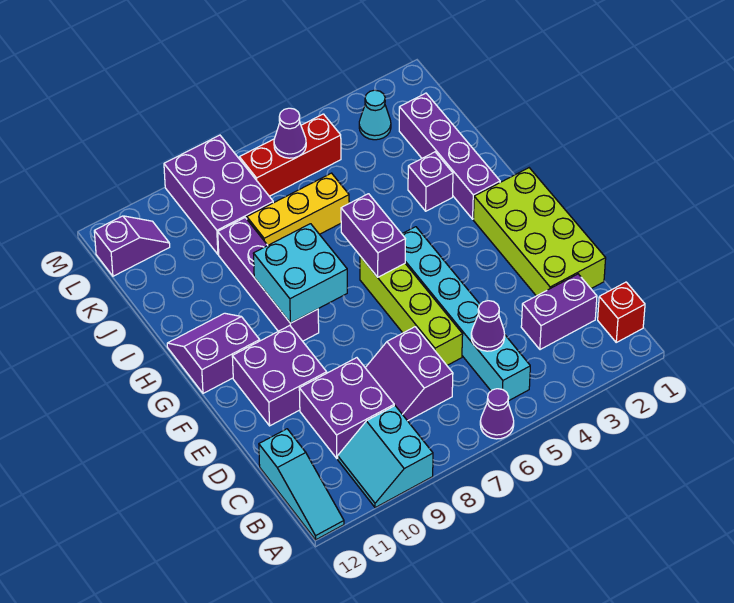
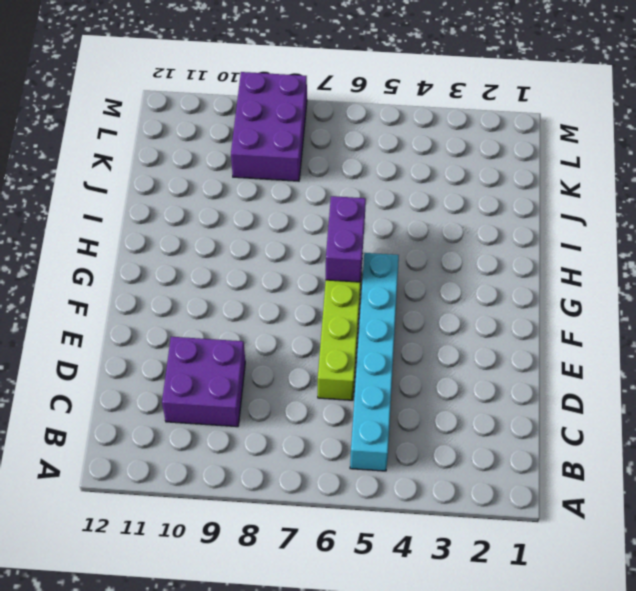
none -> purple cone A6 level 1
none -> cyan slope A9:B10 level 1 top 9
none -> cyan slope A12:C12 level 1 top C

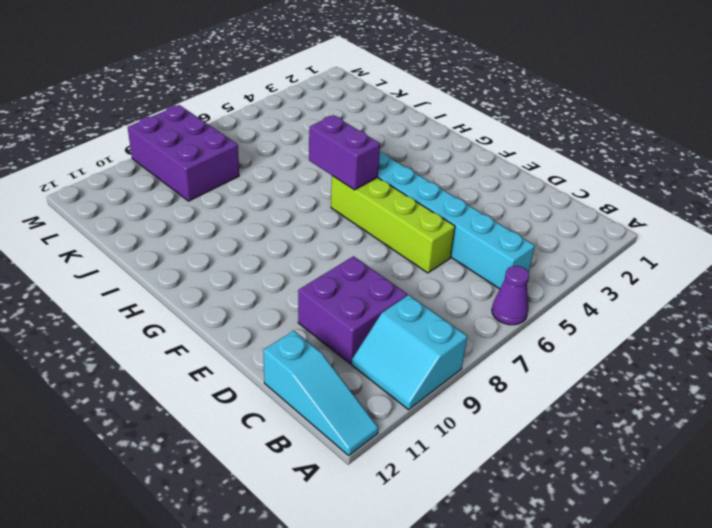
none -> red brick B1 level 1
none -> purple brick C2:C3 level 1
none -> purple slope C7:D8 level 1 top 7

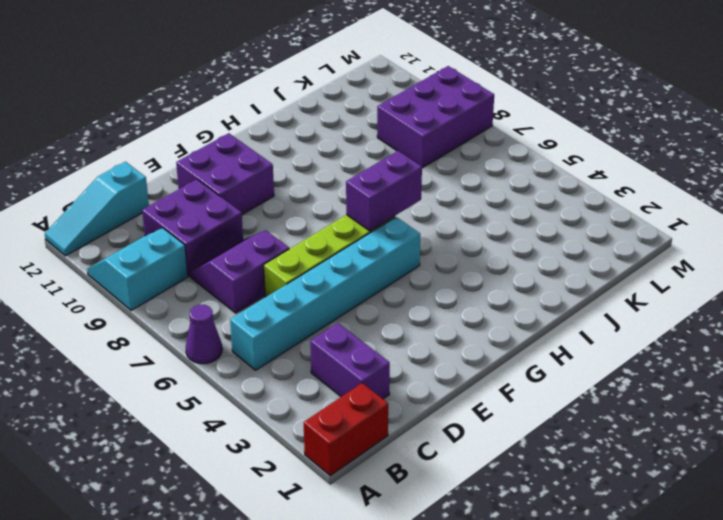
red brick A1:B1 level 1 -> red brick B1 level 1
none -> lime brick D1:G2 level 1
none -> purple brick G9:J9 level 1
none -> purple slope G11:H12 level 1 top G

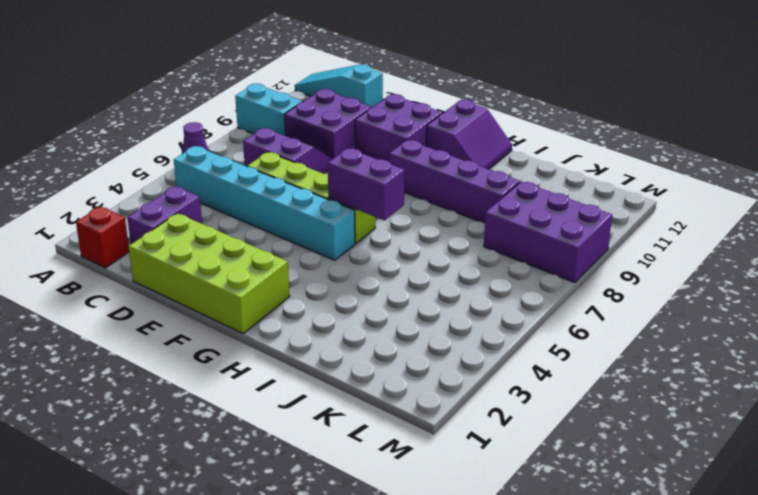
none -> purple brick H2:K2 level 1
none -> purple brick I3 level 1
none -> yellow brick J6:J8 level 1

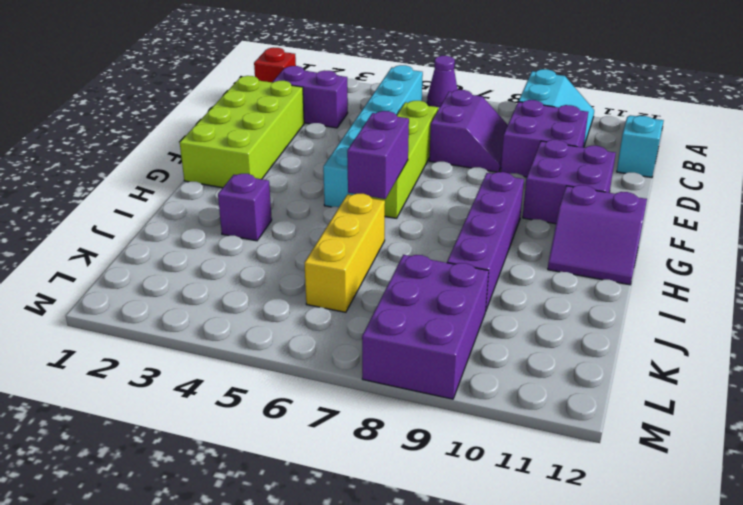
yellow brick I6:K6 level 1 -> yellow brick J6:J8 level 1
none -> purple brick H2:K2 level 1
none -> cyan cone L3 level 1
none -> red brick L5:L7 level 1

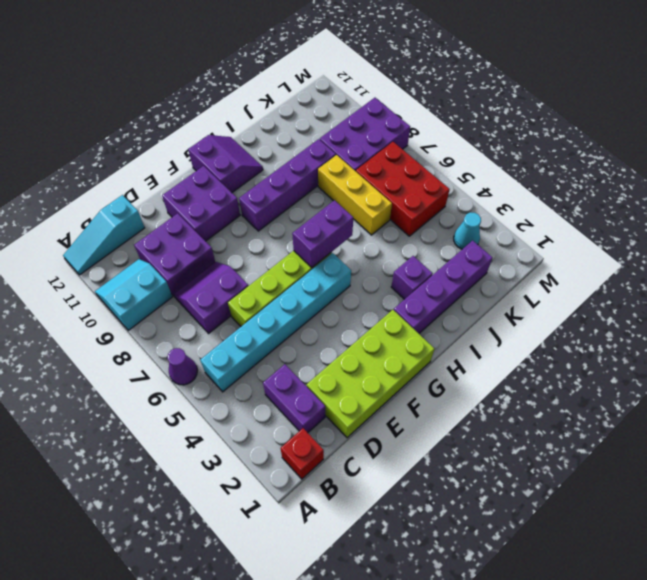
red brick K5:L7 level 1 -> red brick L5:L7 level 1
none -> purple slope L11:L12 level 1 top 12
none -> purple cone C5 level 2
none -> cyan brick G8:H9 level 2

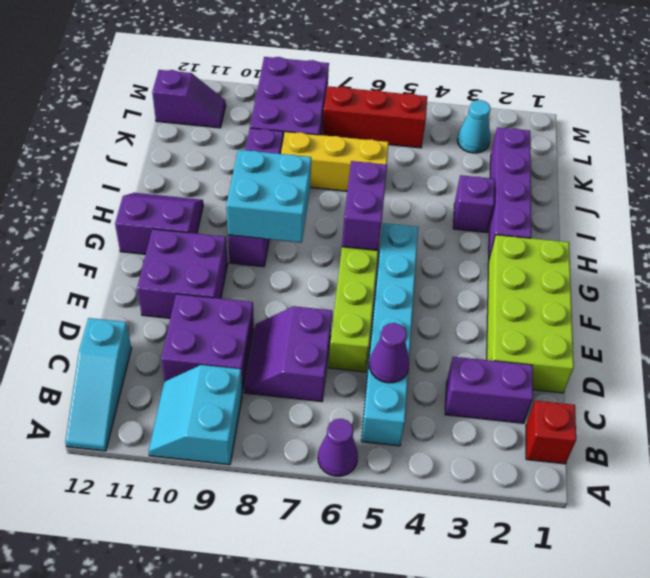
none -> purple cone L6 level 2

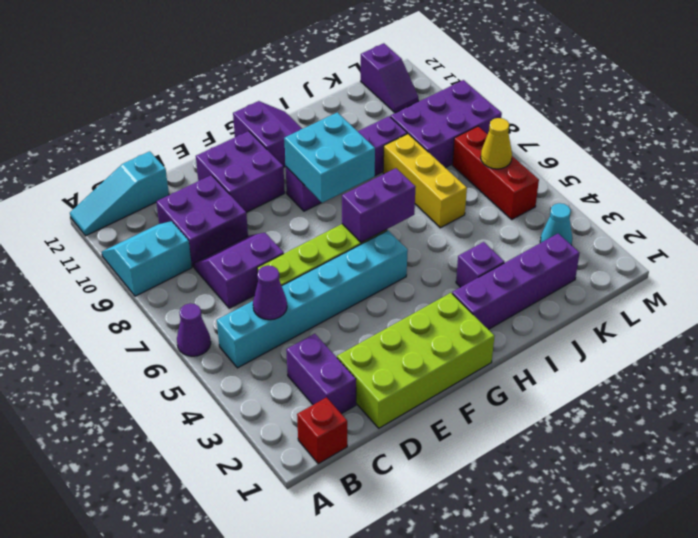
yellow cone L6 level 2 -> purple cone L6 level 2

